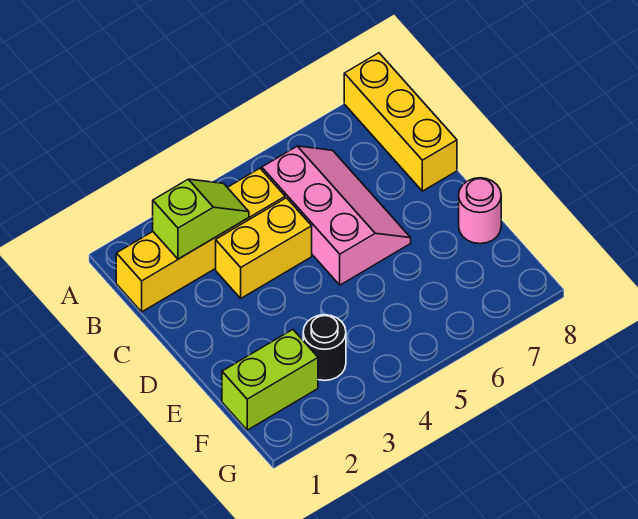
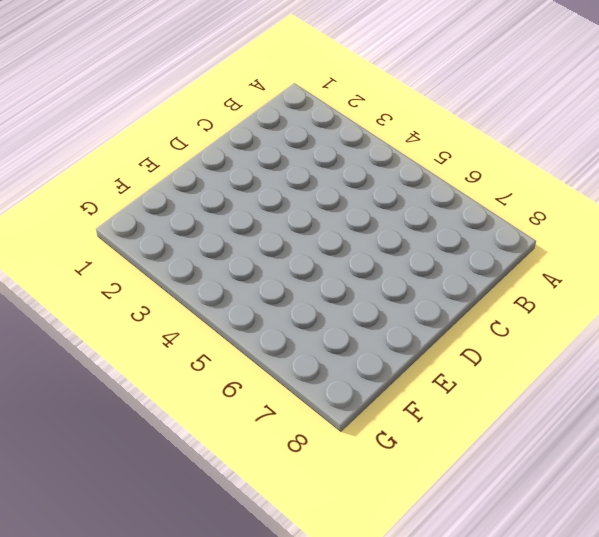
none -> yellow brick A8:C8 level 1
none -> yellow brick B1:B4 level 1

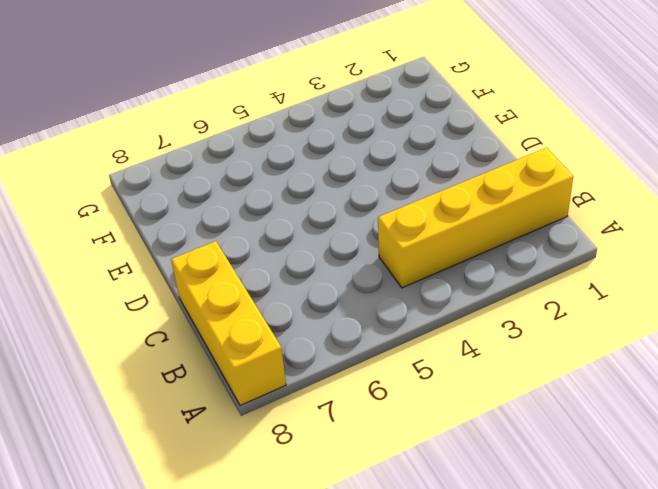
none -> pink slope B5:D6 level 1 top 5
none -> yellow brick C3:C4 level 1

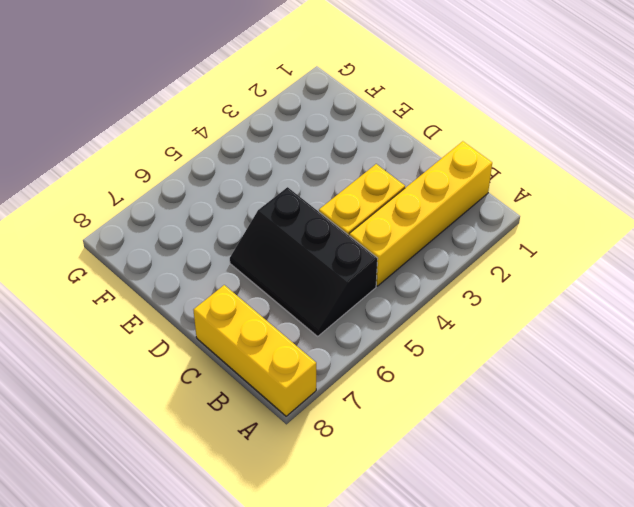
black slope B5:D6 level 1 top 5 -> pink slope B5:D6 level 1 top 5
none -> pink round brick E8 level 1
none -> lime brick F1:F2 level 1

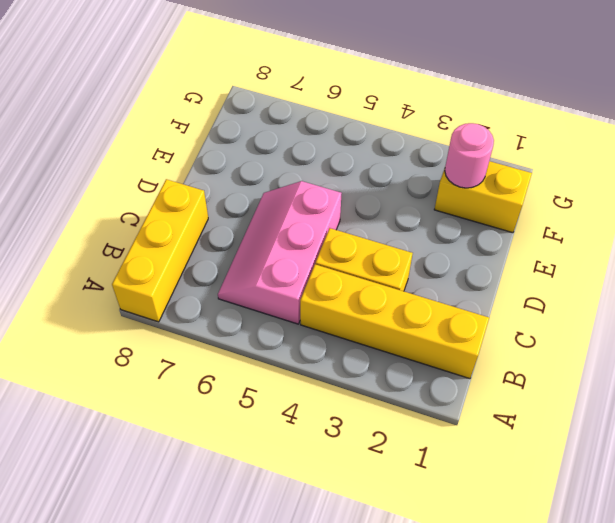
yellow brick F1:F2 level 1 -> lime brick F1:F2 level 1
pink round brick F2 level 2 -> pink round brick E8 level 1
none -> black round brick F3 level 1
none -> lime slope B2:B3 level 2 top 2

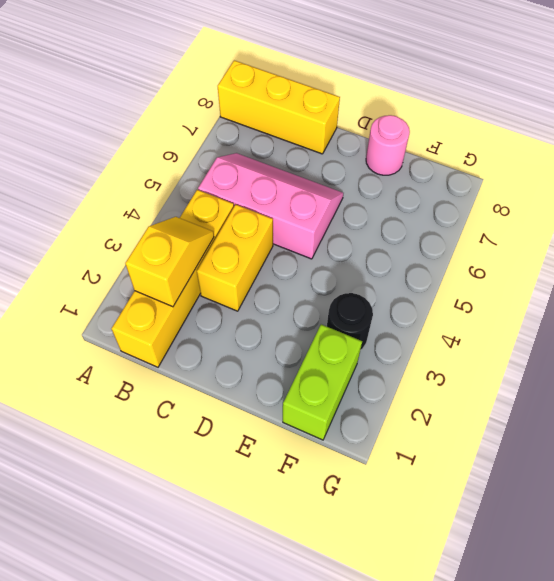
yellow slope B2:B3 level 2 top 2 -> lime slope B2:B3 level 2 top 2

